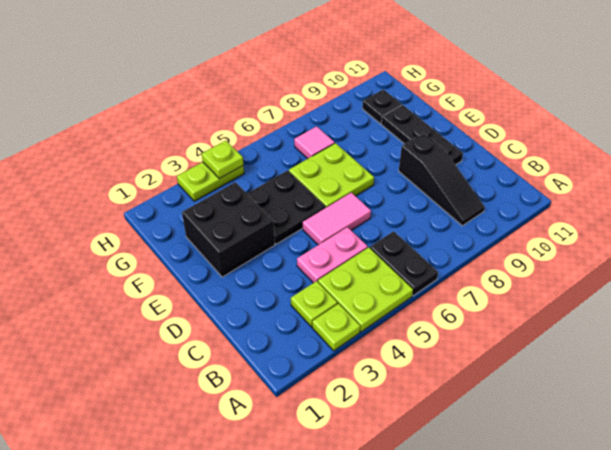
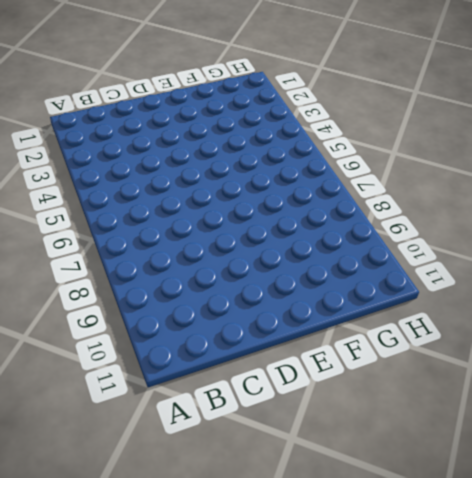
none -> lime plate A3 level 1
none -> lime plate A4:B5 level 1
none -> black plate A6:B6 level 1

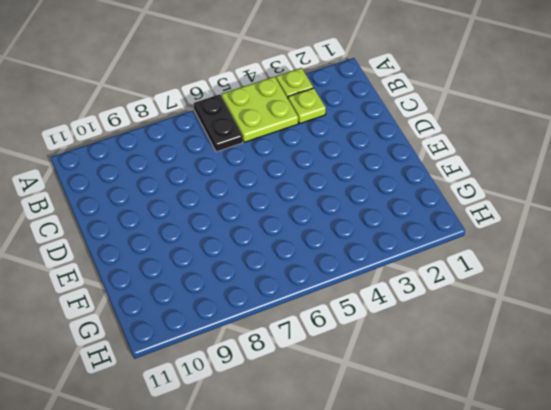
none -> black slope B9:D9 level 1 top D
none -> pink plate C4:C5 level 1
none -> pink tile D5:D6 level 1

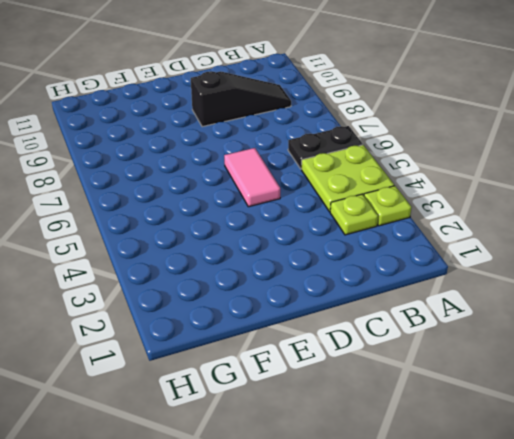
none -> pink plate C4:C5 level 1
none -> black plate D10:F10 level 1
none -> black brick E2:F3 level 1

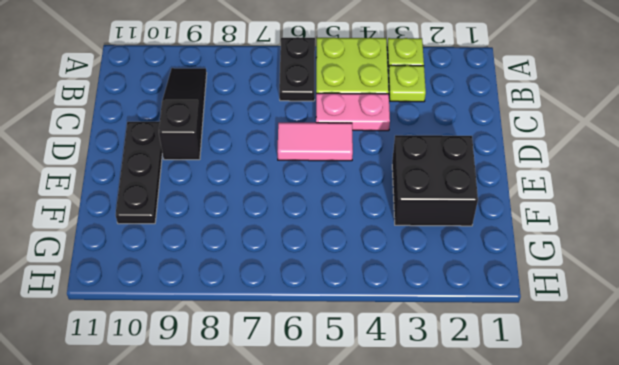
none -> black plate E4:F5 level 1
none -> lime plate E6:F7 level 1
none -> pink tile G7 level 1

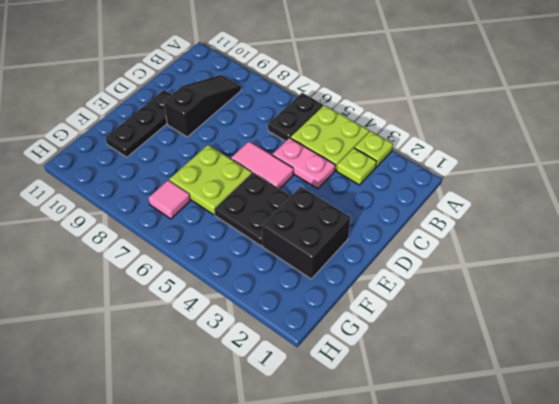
none -> black plate G10 level 1
none -> lime plate H3:H4 level 1
none -> lime plate H4 level 2

